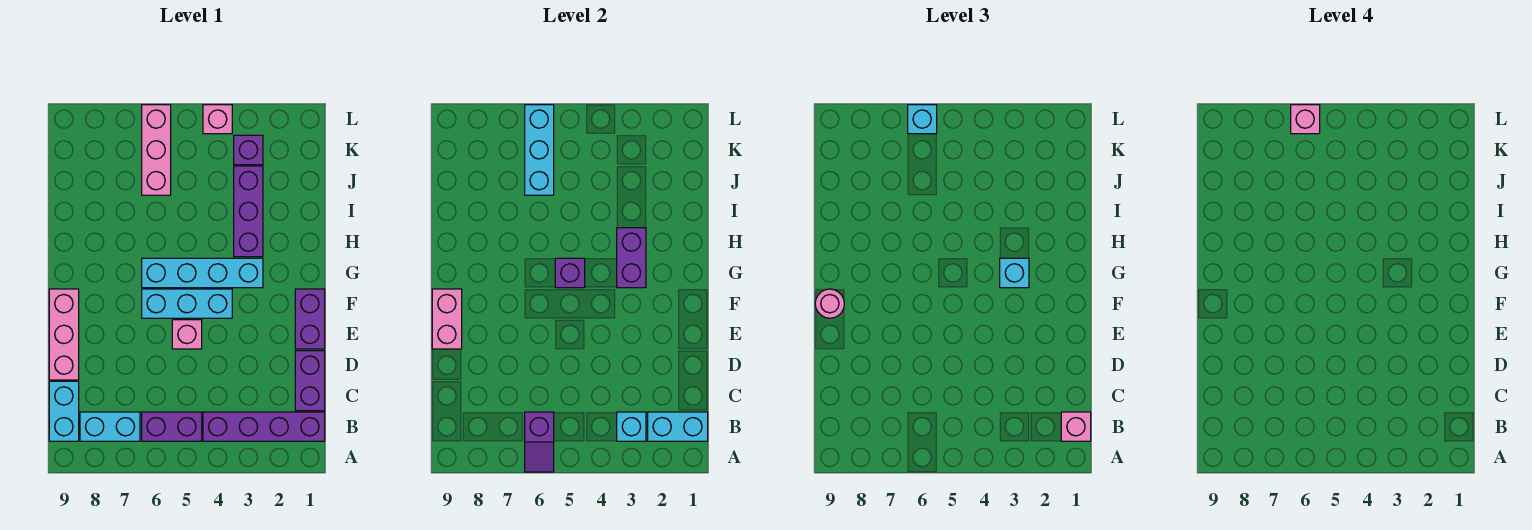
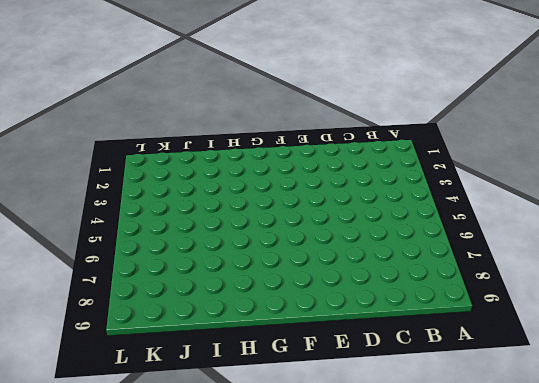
none -> purple brick B1:B4 level 1
none -> purple brick B5:B6 level 1
none -> cyan brick B7:B8 level 1

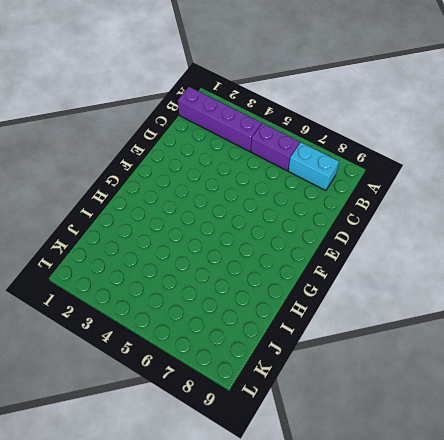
none -> cyan brick B9:C9 level 1
none -> purple brick C1:D1 level 1
none -> pink brick D9:F9 level 1

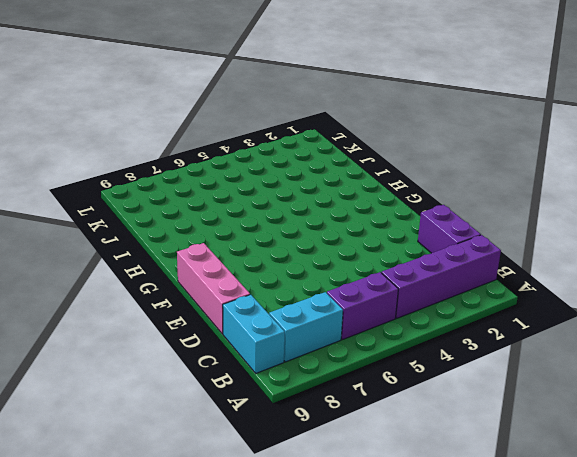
none -> purple brick E1:F1 level 1
none -> pink brick E5 level 1
none -> cyan brick F4:F6 level 1

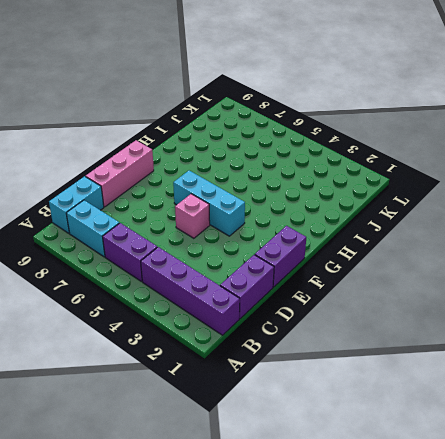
none -> cyan brick G3:G6 level 1
none -> purple brick H3:J3 level 1
none -> pink brick J6:L6 level 1

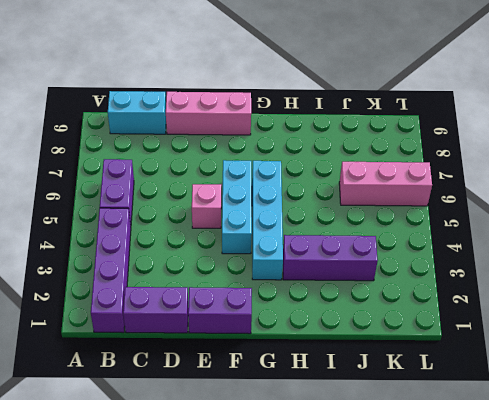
none -> cyan brick B7:B8 level 1
none -> purple brick K3 level 1
none -> pink brick L4 level 1

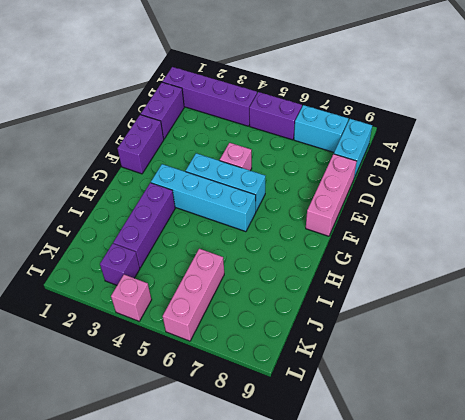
none -> purple slope A6:B6 level 2 top B
none -> cyan brick B1:B2 level 2
none -> cyan brick B3 level 2

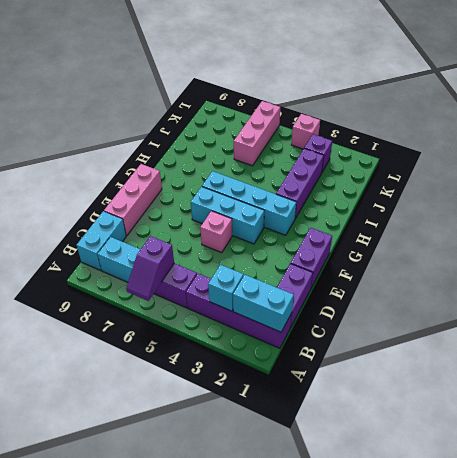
none -> pink brick E9:F9 level 2
none -> purple brick G3:H3 level 2
none -> purple brick G5 level 2

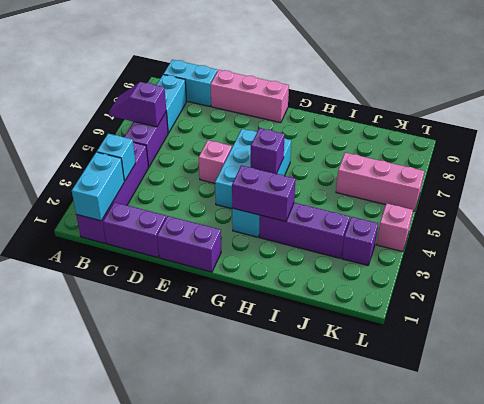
none -> pink brick E9:F9 level 2
none -> cyan brick J6:L6 level 2
none -> pink brick B1 level 3

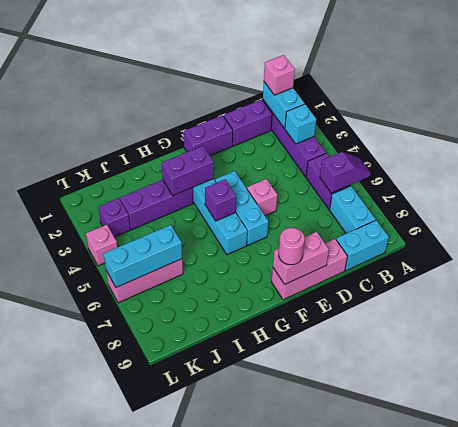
none -> cyan brick G3 level 3
none -> cyan brick L6 level 3
none -> pink brick L6 level 4

